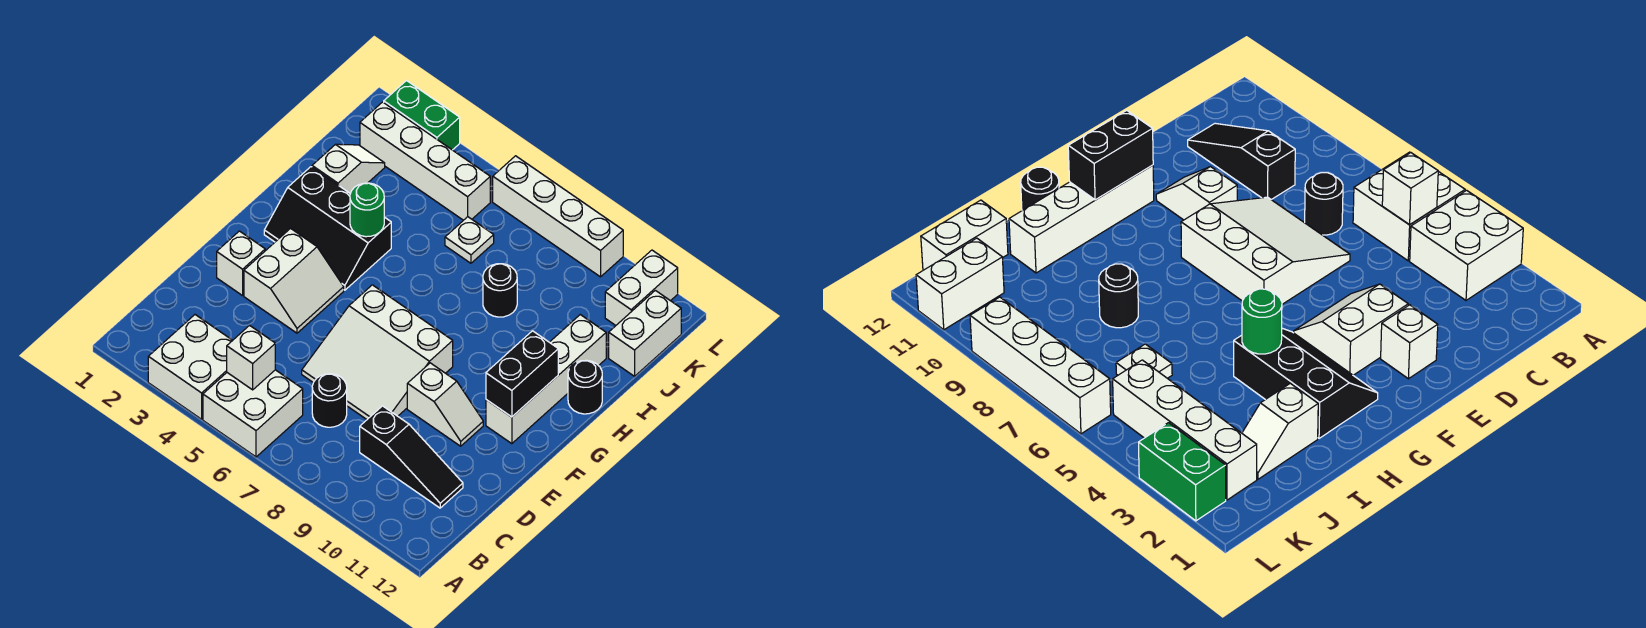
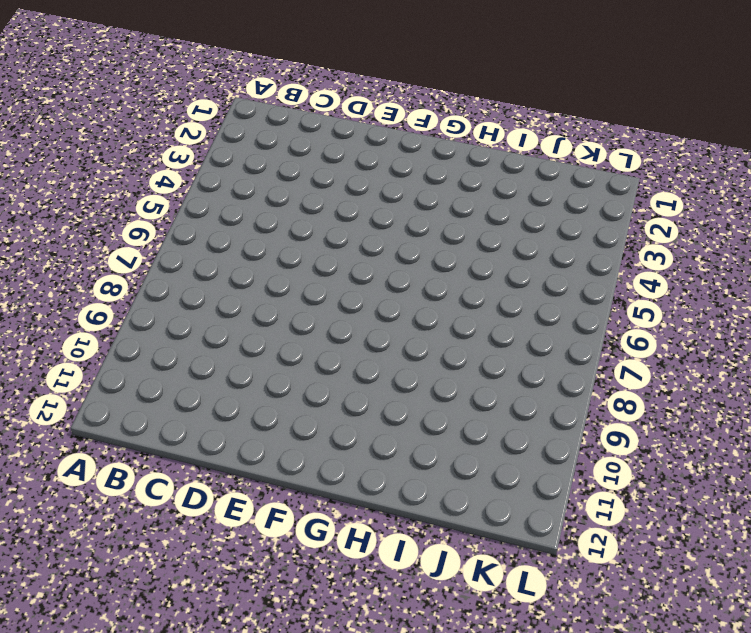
none -> white brick A3:B4 level 1
none -> white brick A5:B6 level 1
none -> black round brick C7 level 1

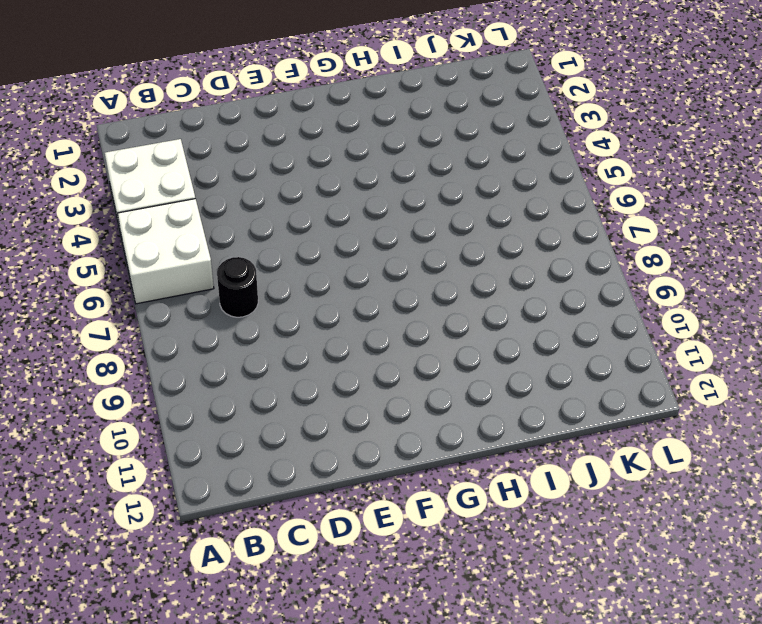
none -> black slope C9:C11 level 1 top 9
none -> white slope D6:F8 level 1 top F
none -> white brick E2 level 1

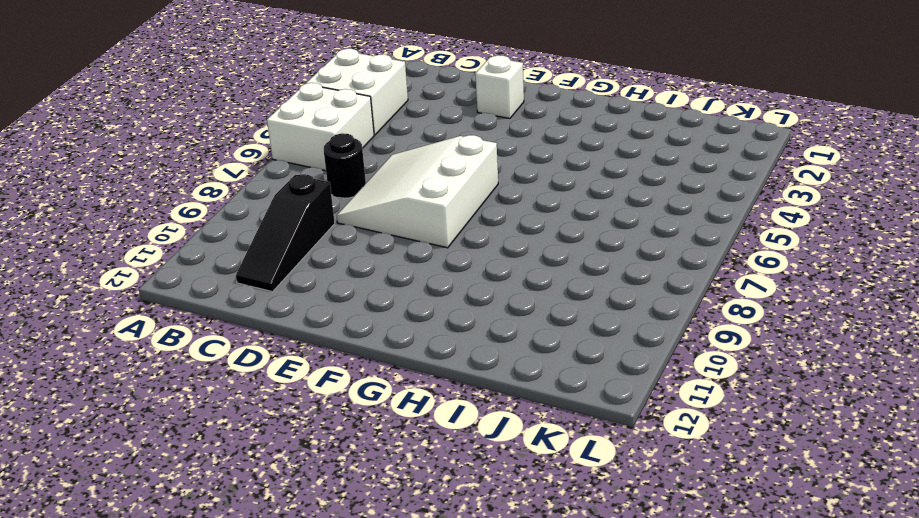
none -> white slope E3:F4 level 1 top 3
none -> white slope E9:E10 level 1 top 9
none -> white brick F11:I11 level 1

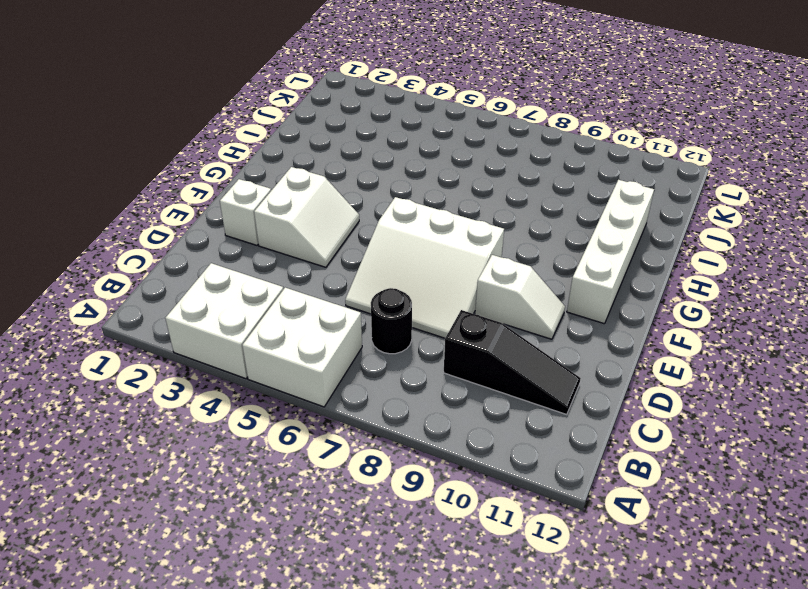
none -> black slope G2:H4 level 1 top H
none -> black round brick H12 level 1
none -> white slope I2:J2 level 1 top I

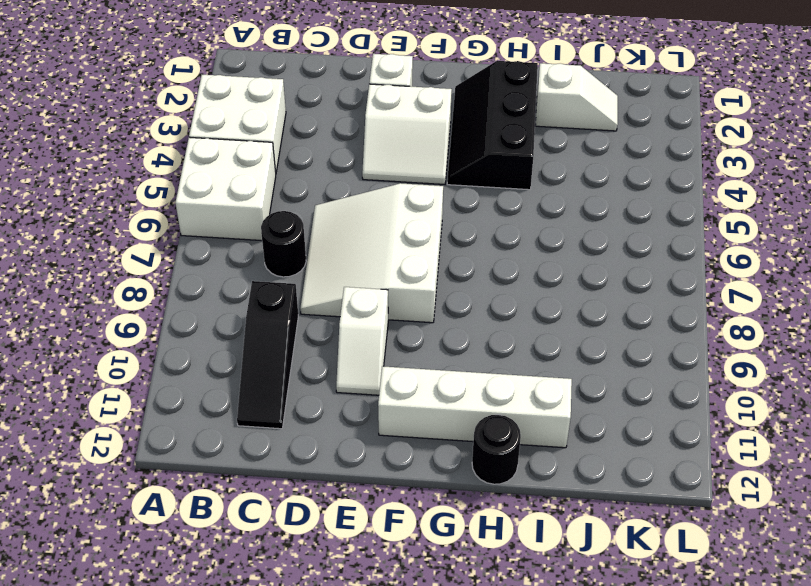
none -> black round brick I8 level 1
none -> white plate J6 level 1
none -> white brick J12:K12 level 1

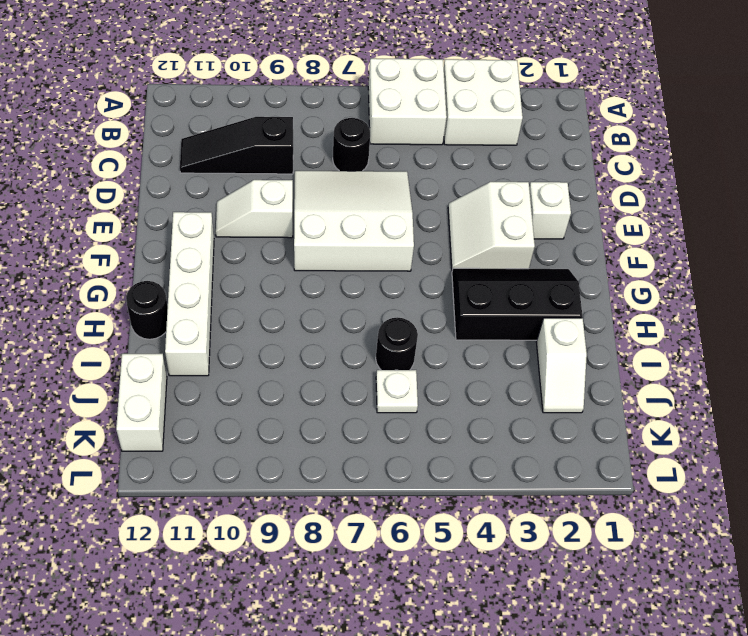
black round brick I6 level 1 -> black round brick I8 level 1
none -> white brick K2:K5 level 1
none -> white brick K11:L11 level 1
none -> green brick L2:L3 level 1

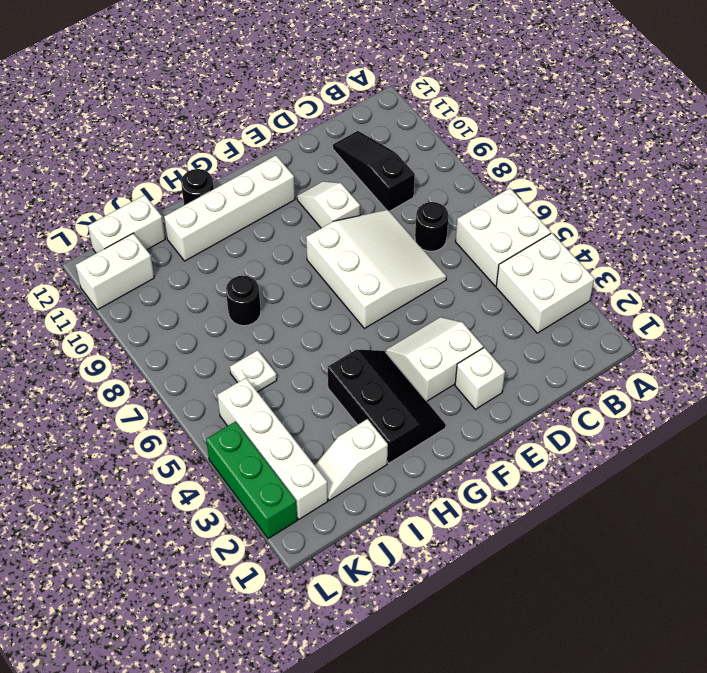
green brick L2:L4 level 1 -> green brick L2:L3 level 1
none -> white brick L6:L9 level 1
none -> white brick B5 level 2
none -> black brick F11:G11 level 2

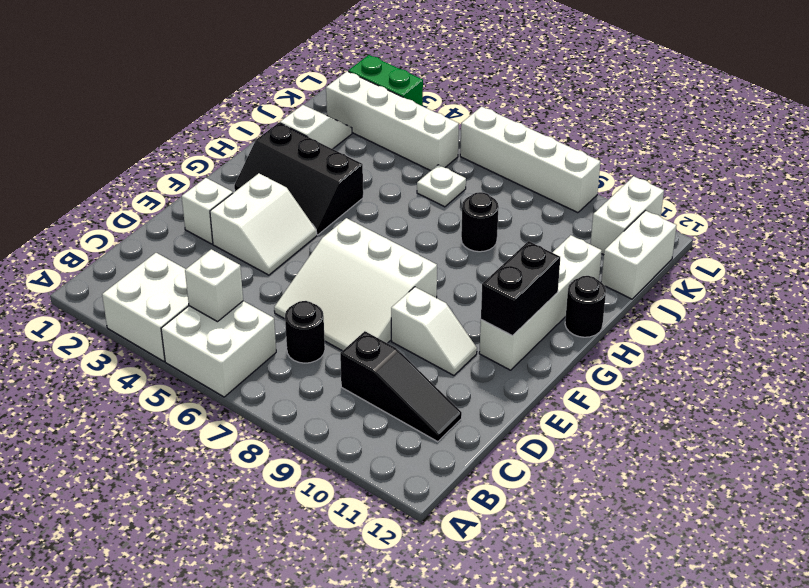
none -> green round brick H4 level 2

